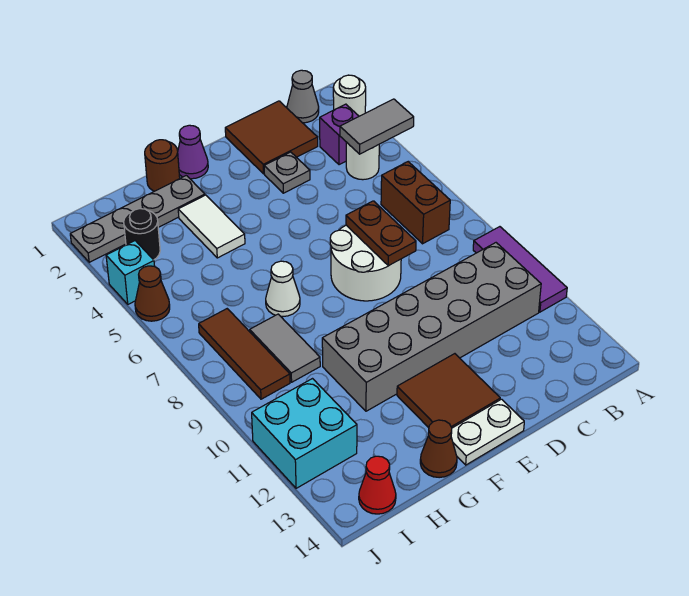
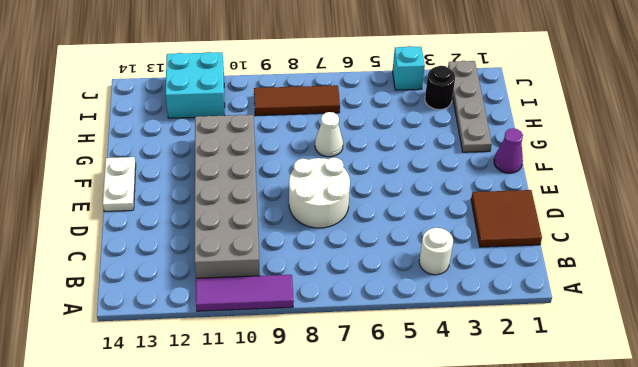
none -> white round brick A2 level 1
none -> grey cone B1 level 1
none -> purple brick B3 level 1

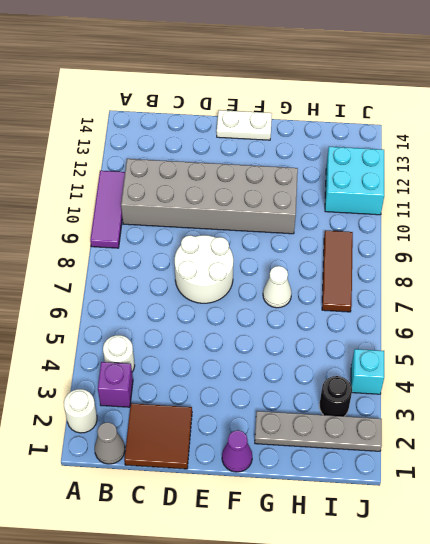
none -> brown brick B6:B7 level 1
none -> grey plate D3 level 1
none -> brown tile E12:F13 level 1

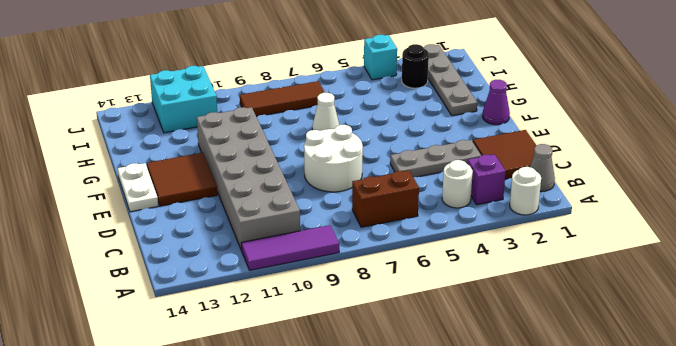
grey plate D3:D5 level 1 -> grey plate D3 level 1
none -> brown round brick G1 level 1
none -> white tile G3:G4 level 1
none -> brown cone G14 level 1

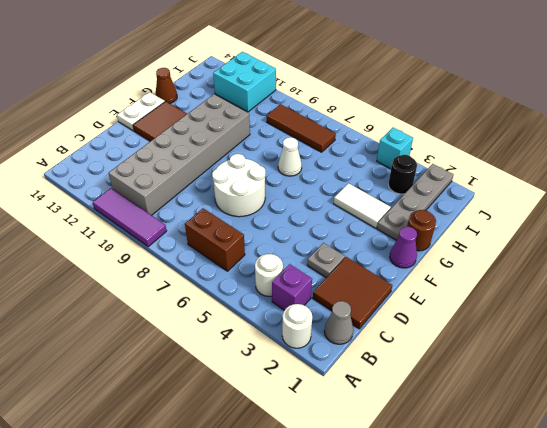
none -> grey tile H8:H9 level 1
none -> red cone I14 level 1
none -> brown cone J5 level 1

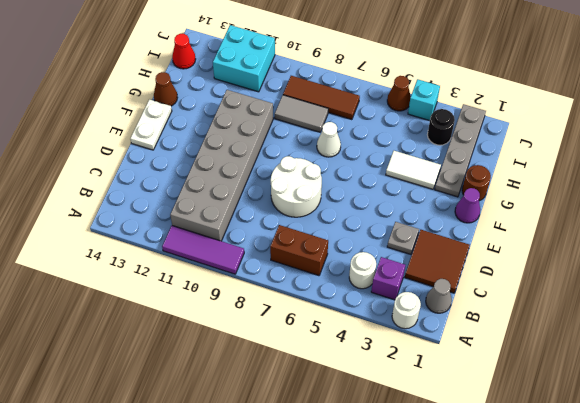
none -> brown tile E12:F13 level 1
none -> grey tile A4:B4 level 2
none -> brown plate D7:D8 level 2

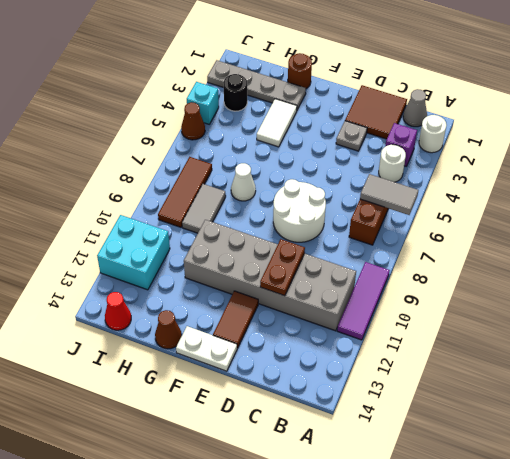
grey tile A6:B6 level 2 -> grey tile A4:B4 level 2
brown plate D10:D11 level 2 -> brown plate D7:D8 level 2
brown tile E12:E13 level 1 -> brown tile E12:F13 level 1
none -> purple cone F1 level 1

